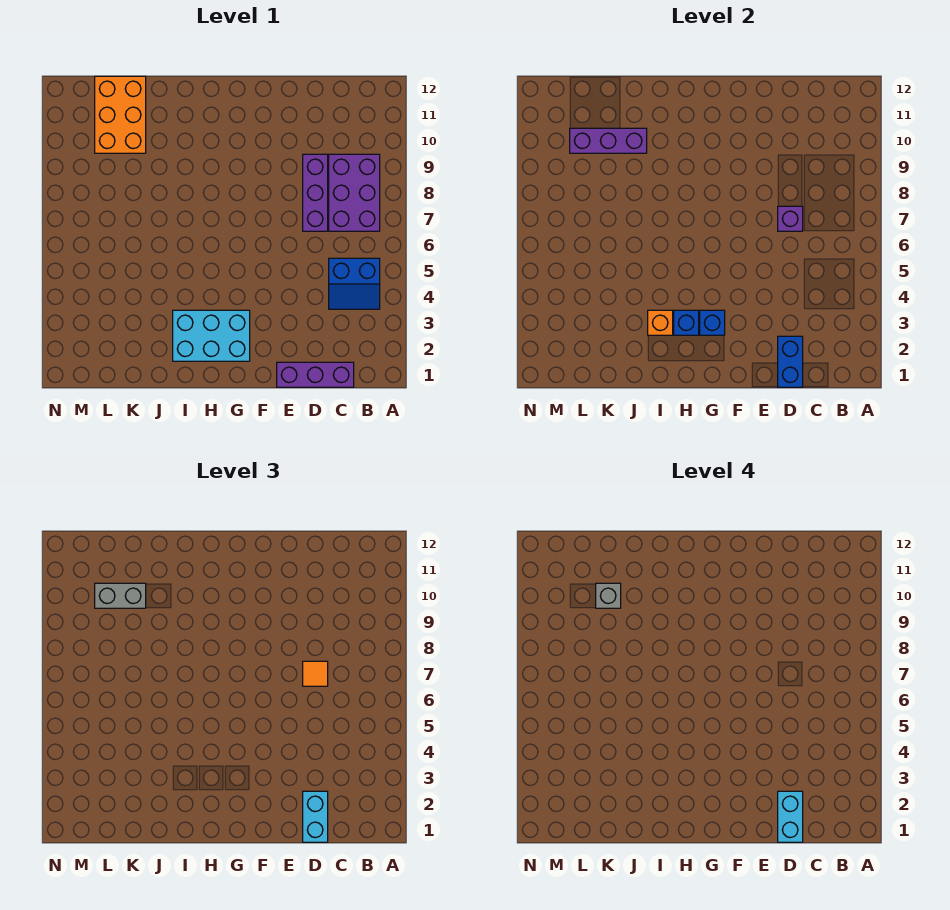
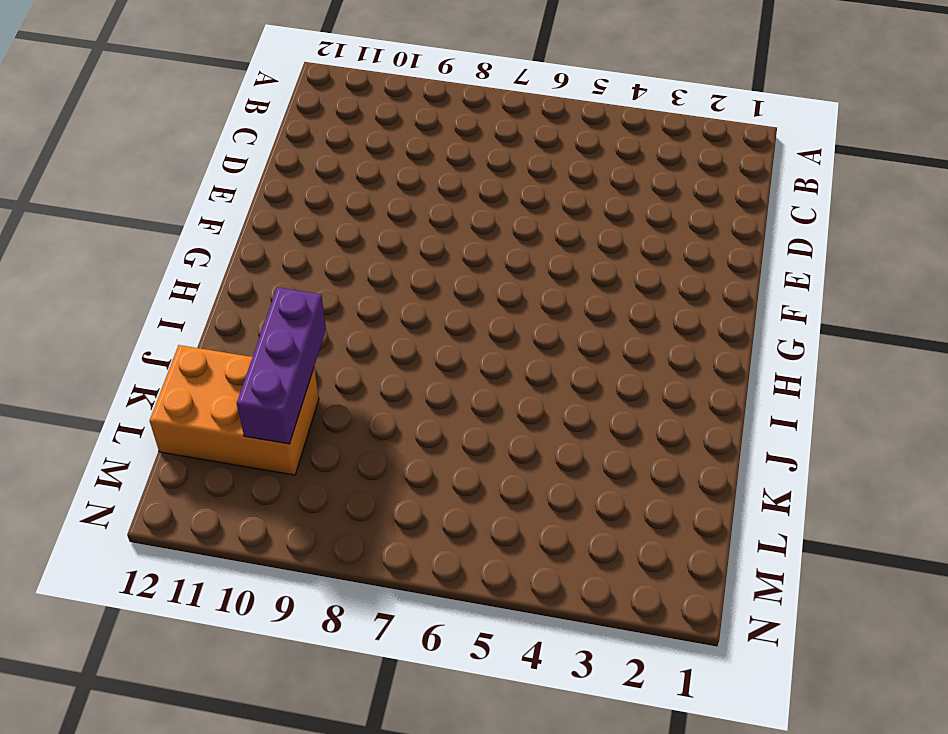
none -> blue slope B4:C5 level 1 top 5
none -> purple brick B7:C9 level 1
none -> purple brick C1:E1 level 1

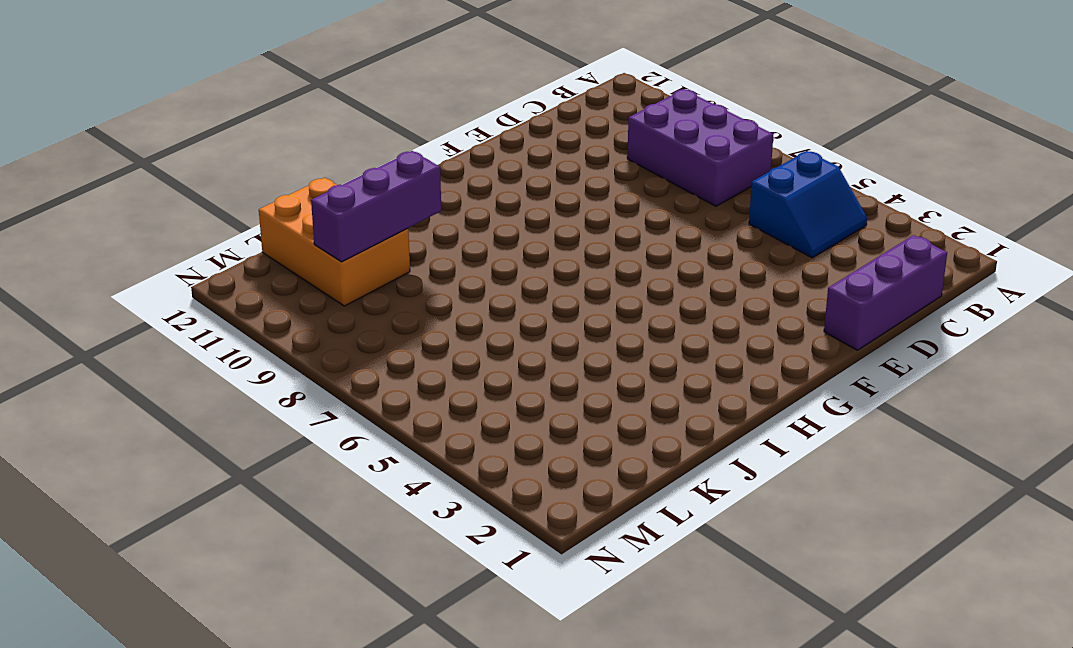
none -> purple brick D7:D9 level 1
none -> cyan brick G2:I3 level 1
none -> blue brick D1:D2 level 2

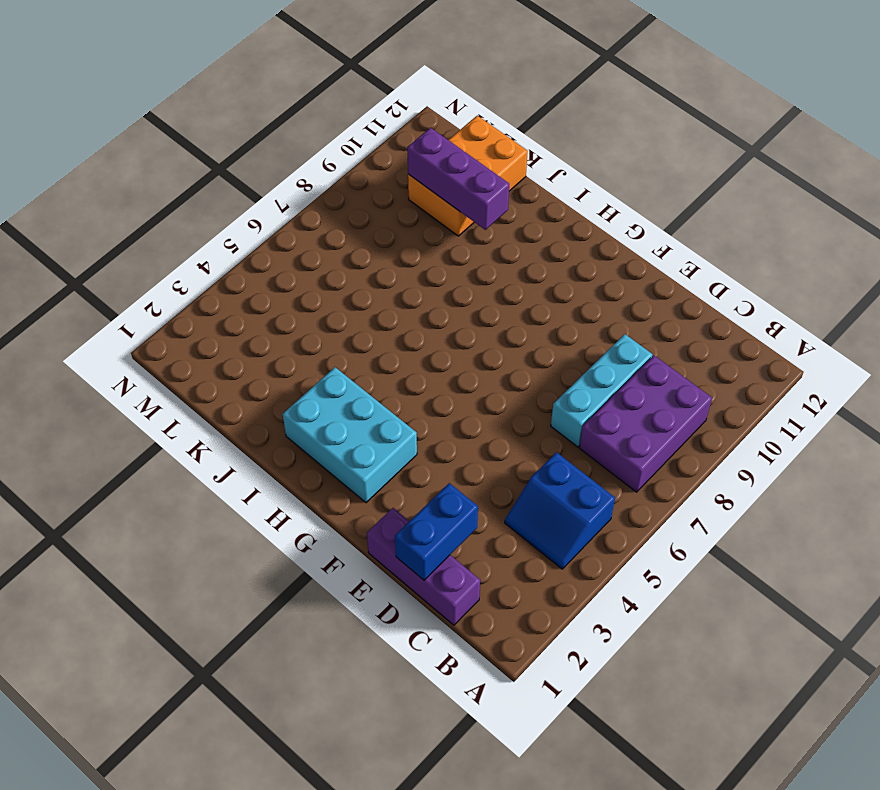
cyan brick D7:D9 level 1 -> purple brick D7:D9 level 1
none -> purple brick D7 level 2
none -> blue brick G3 level 2
none -> blue brick H3 level 2

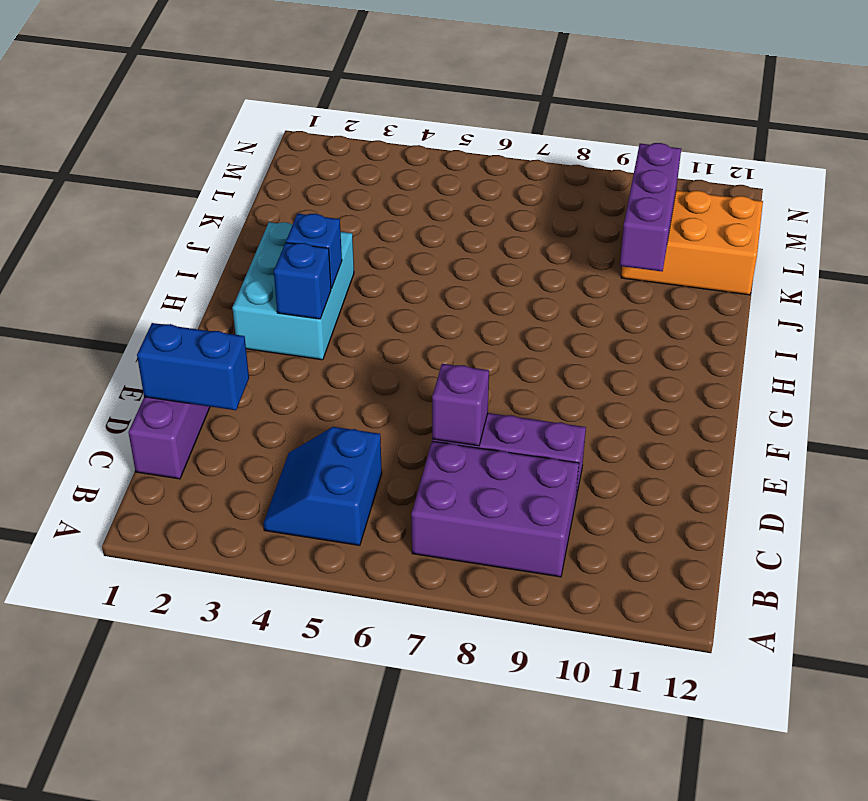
none -> orange brick I3 level 2
none -> cyan brick D1:D2 level 3
none -> orange tile D7 level 3

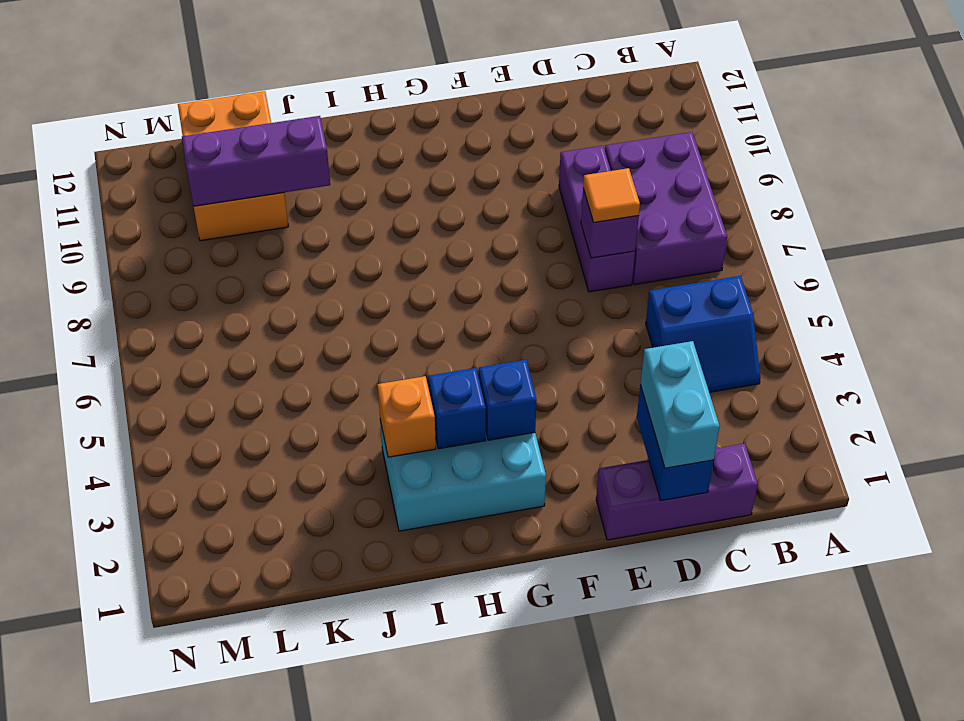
none -> grey brick K10:L10 level 3
none -> cyan brick D1:D2 level 4
none -> grey brick K10 level 4

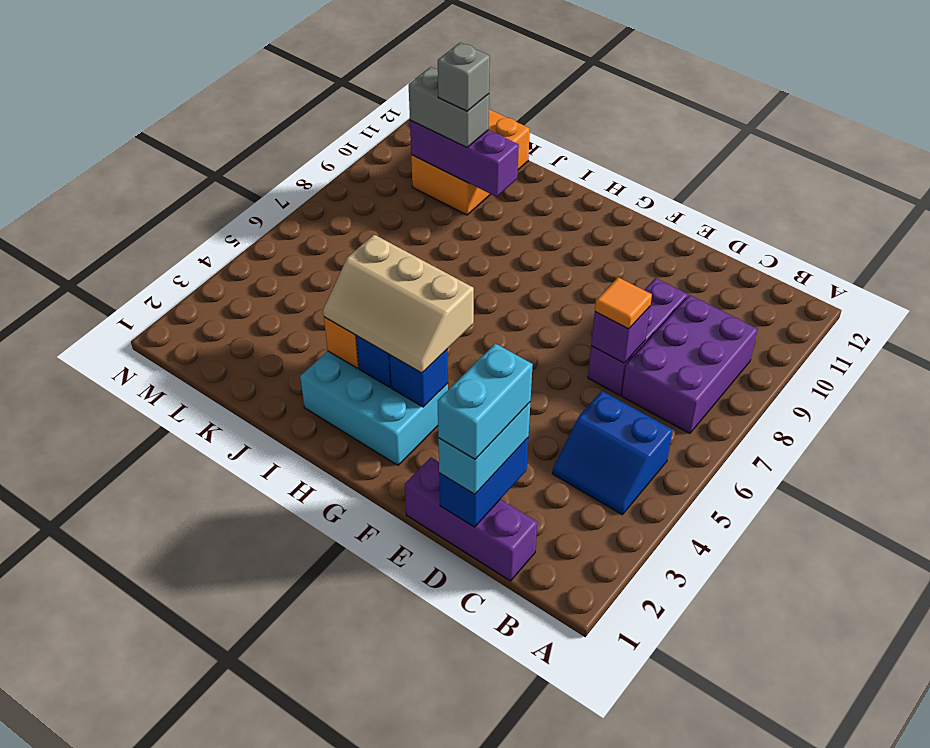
tan slope G3:I4 level 3 top 4 -> none

